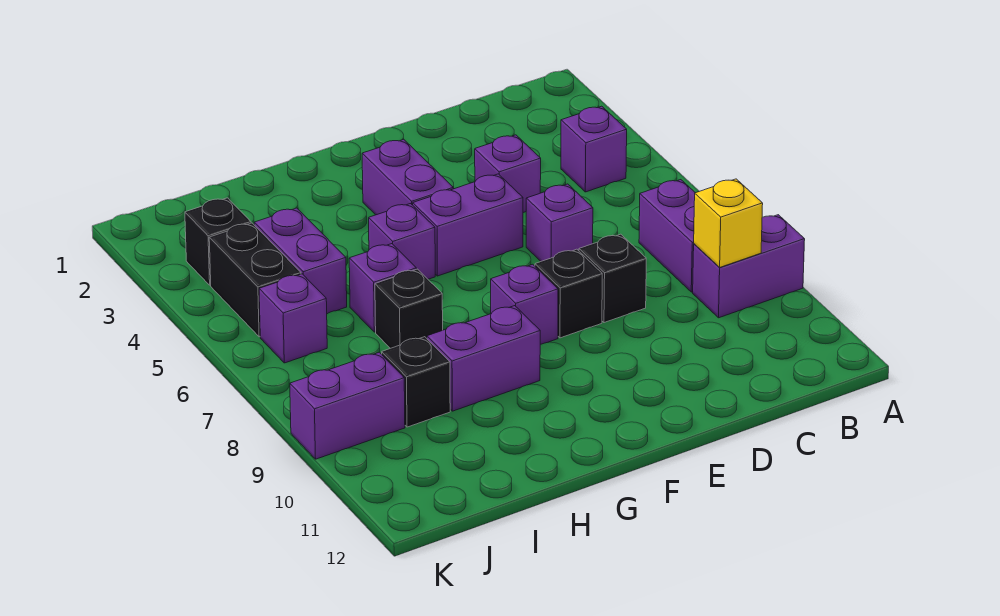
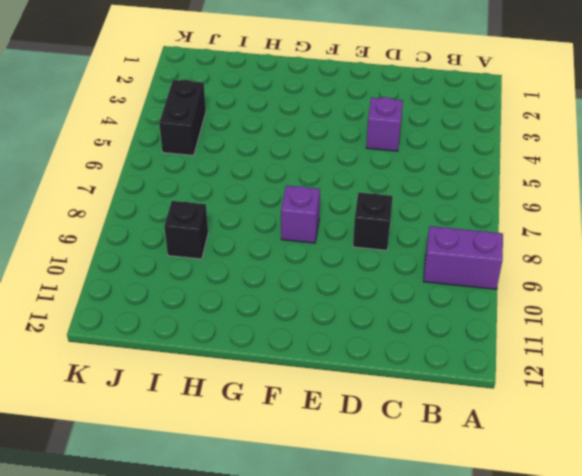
none -> purple brick B4 level 1
none -> purple brick B7:B8 level 1
none -> purple brick D6 level 1

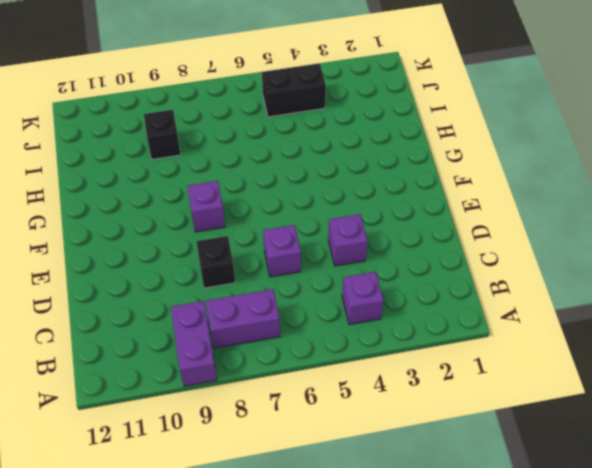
none -> purple brick E5:F5 level 1
none -> black brick E8 level 1
none -> purple brick F3:F4 level 1

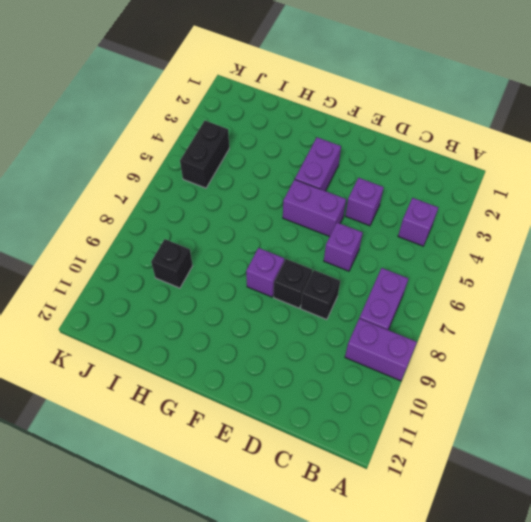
none -> purple brick G5 level 1
none -> purple brick G9:H9 level 1
none -> purple brick H6 level 1

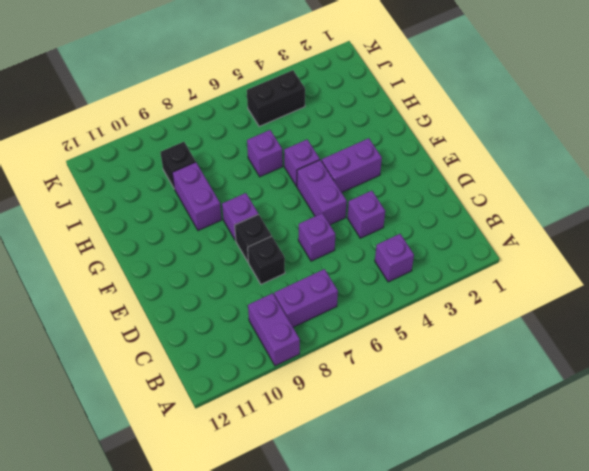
none -> black brick H7 level 1
none -> purple brick I4:I5 level 1
none -> black brick J3 level 1

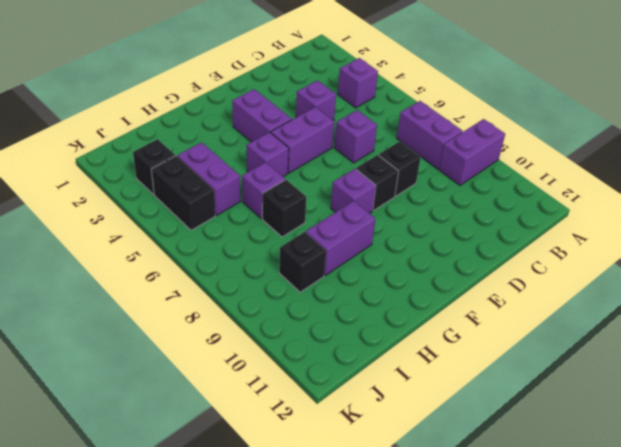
none -> purple brick J6 level 1
none -> purple brick J9:K9 level 1
none -> yellow brick B9 level 2

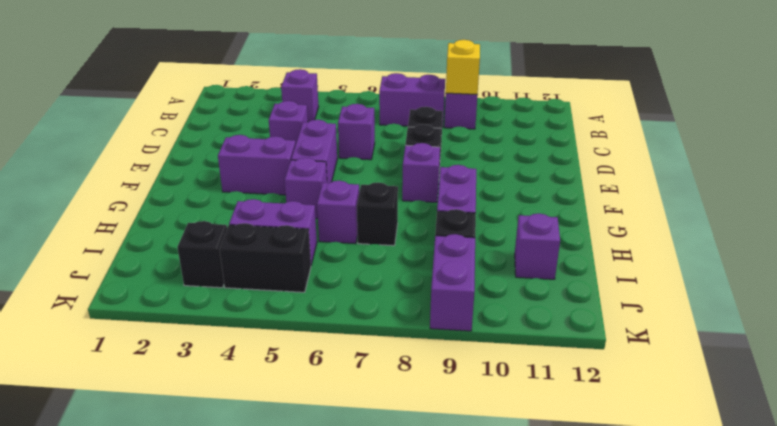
purple brick I11 level 1 -> purple brick J6 level 1

